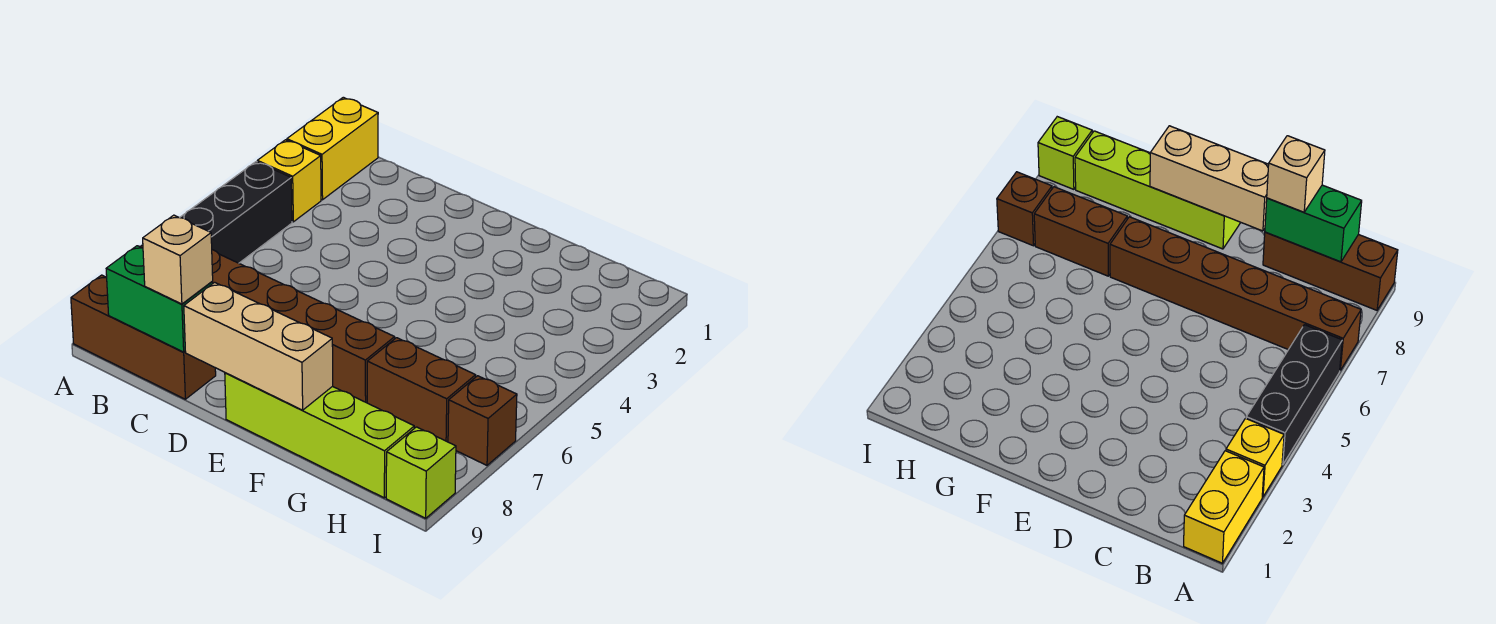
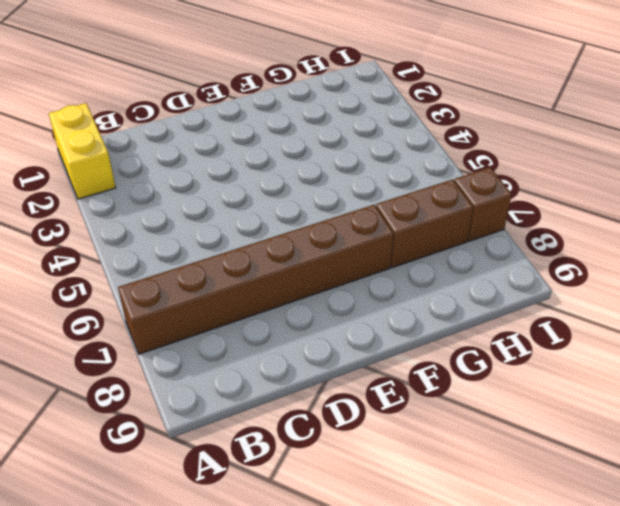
none -> yellow brick A3 level 1
none -> black brick A4:A6 level 1
none -> brown brick A9:C9 level 1

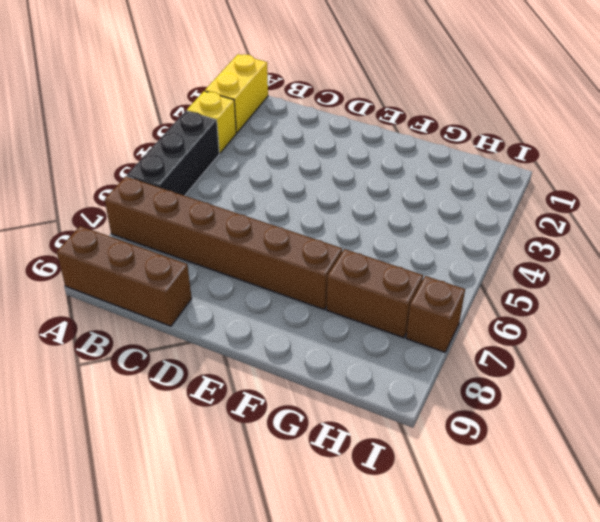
none -> lime brick E9:H9 level 1
none -> lime brick I9 level 1
none -> green brick B9:C9 level 2

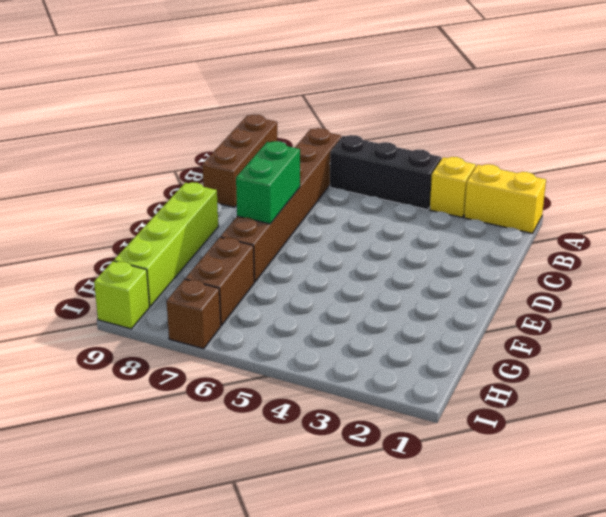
green brick D7:E7 level 2 -> green brick B9:C9 level 2
none -> tan brick D9:F9 level 2
none -> tan brick C9 level 3

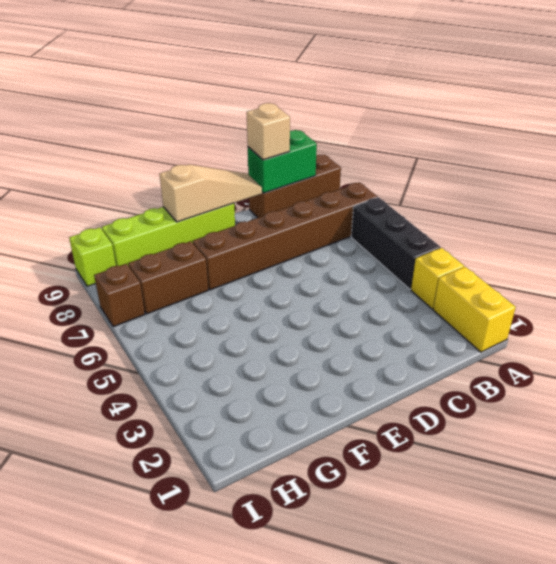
tan slope D9:F9 level 2 top F -> tan brick D9:F9 level 2

